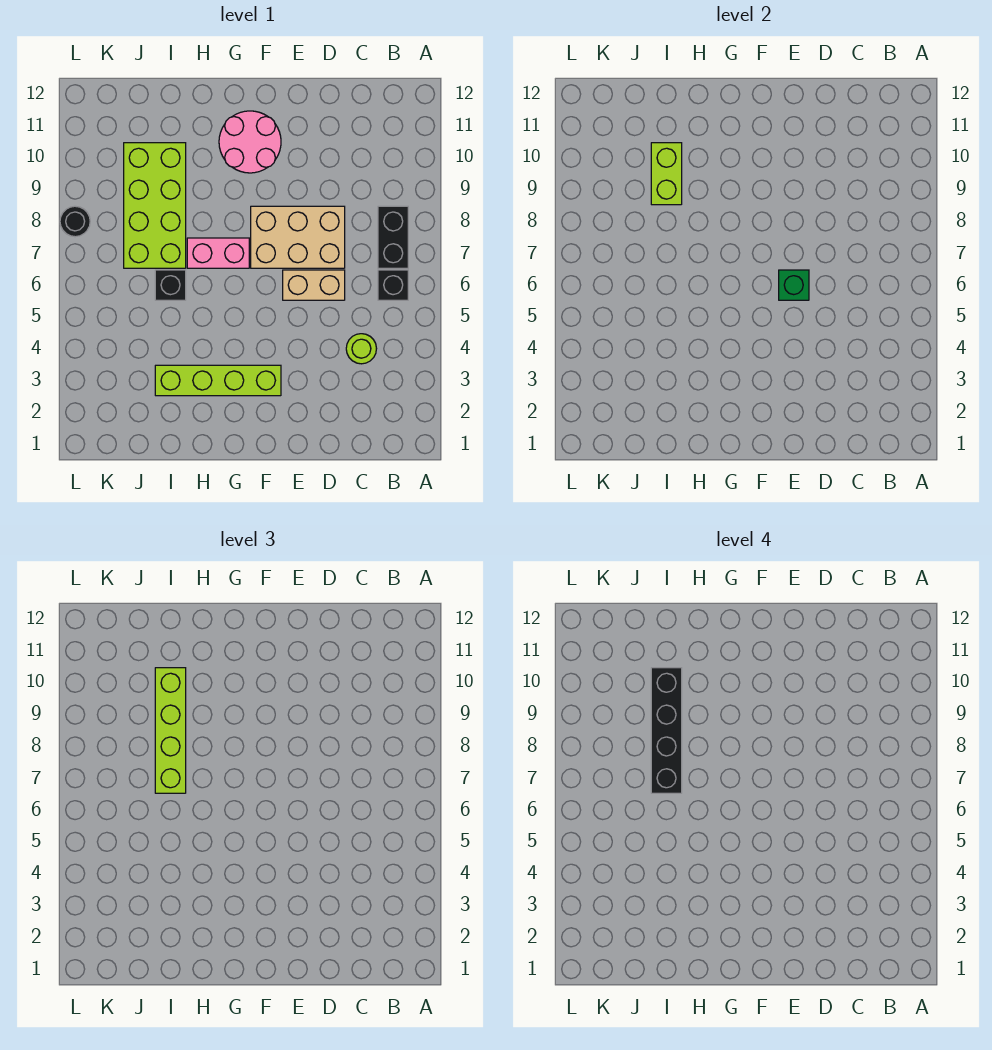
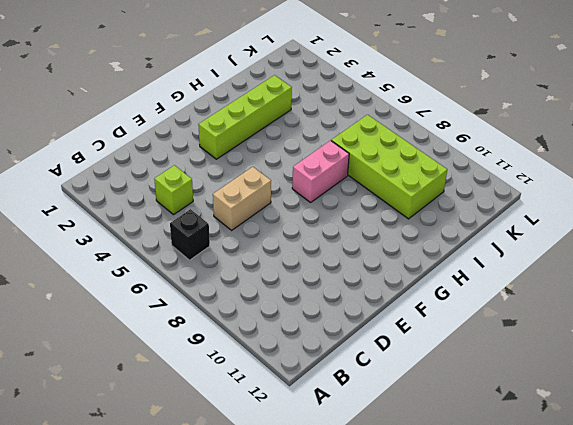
lime brick C4 level 1 -> lime round brick C4 level 1
none -> black brick B7:B8 level 1
none -> tan brick D7:F8 level 1
none -> pink round brick F10:G11 level 1

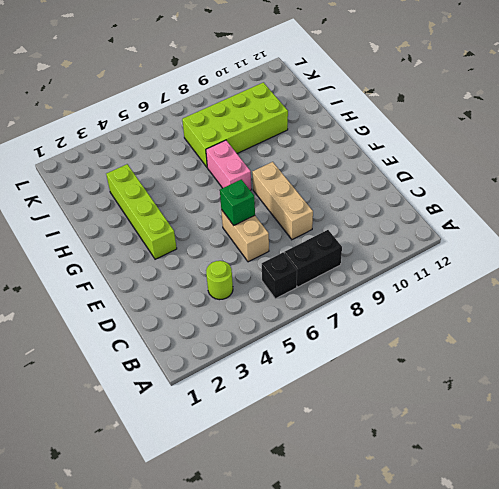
tan brick D8:F8 level 1 -> tan brick D7:F8 level 1
none -> pink round brick F10:G11 level 1
none -> black brick I6 level 1
none -> black round brick L8 level 1

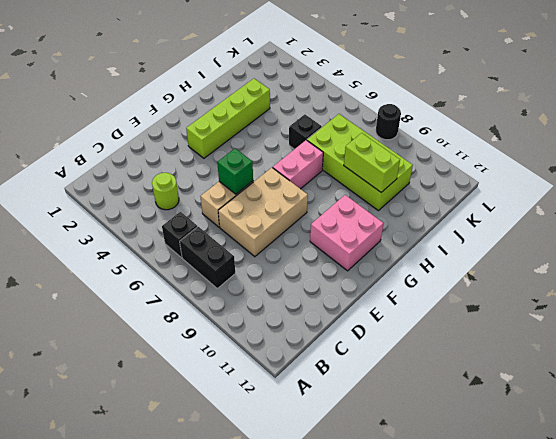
pink brick F10:G11 level 1 -> pink round brick F10:G11 level 1
none -> lime brick I7:I10 level 3
none -> black brick I7:I10 level 4

